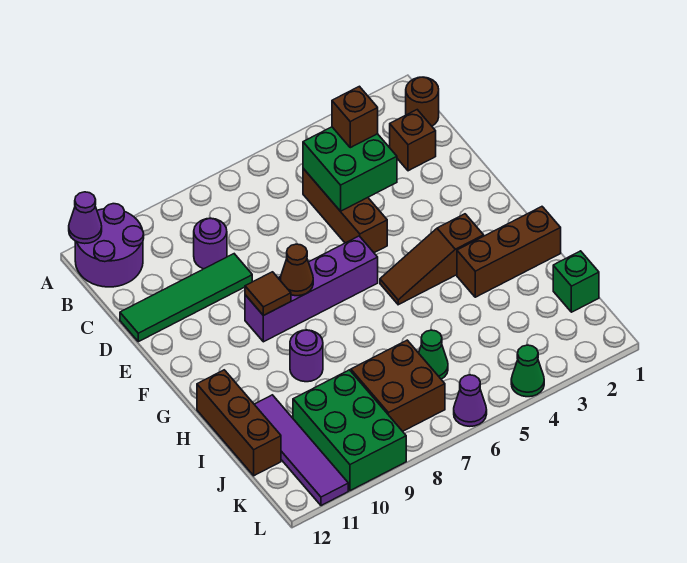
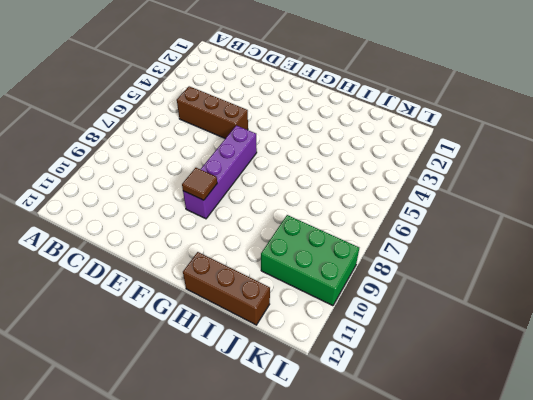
none -> purple round brick A11:B12 level 1
none -> brown round brick B1 level 1
none -> brown brick C2 level 1

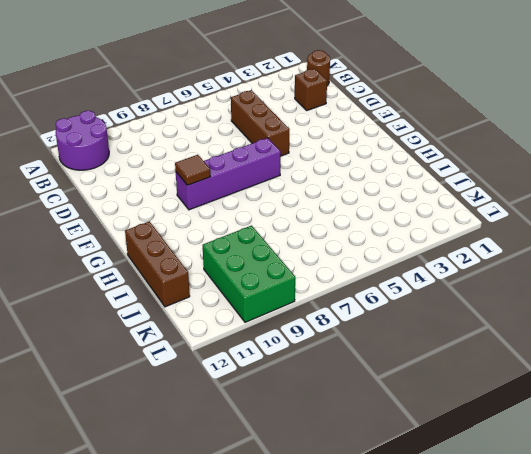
none -> purple round brick C9 level 1
none -> green tile D9:D12 level 1
none -> brown slope G3:G5 level 1 top 3

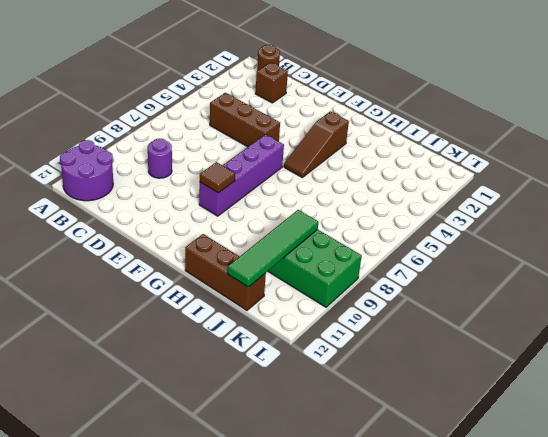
green tile J9:J12 level 2 -> green tile D9:D12 level 1
none -> brown brick H1:H3 level 1
none -> purple round brick H9 level 1
none -> purple tile I11:L11 level 1

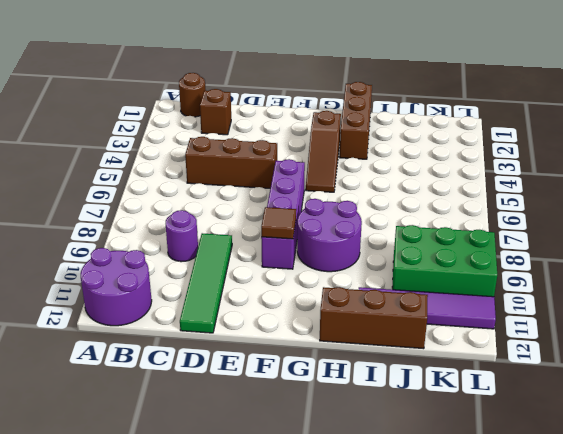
purple round brick G8:H9 level 1 -> purple round brick H9 level 1
none -> green brick J1 level 1
none -> green cone J6 level 1
none -> brown brick J7:K8 level 1

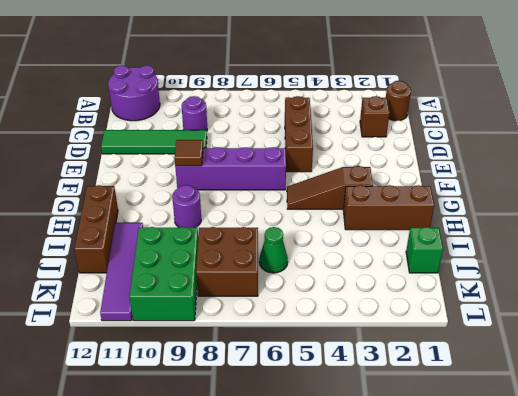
none -> green cone L4 level 1
none -> purple cone L6 level 1
none -> purple cone A12 level 2

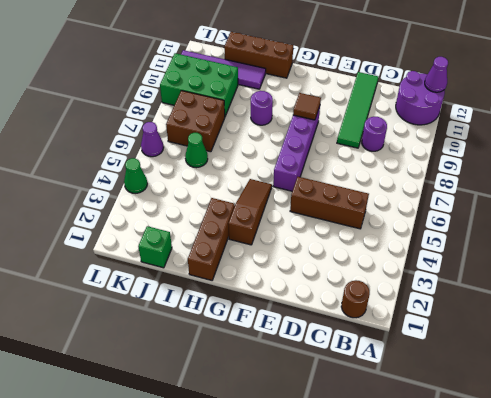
none -> brown brick C2 level 1
none -> green brick C4:D5 level 2
none -> brown cone F8 level 2

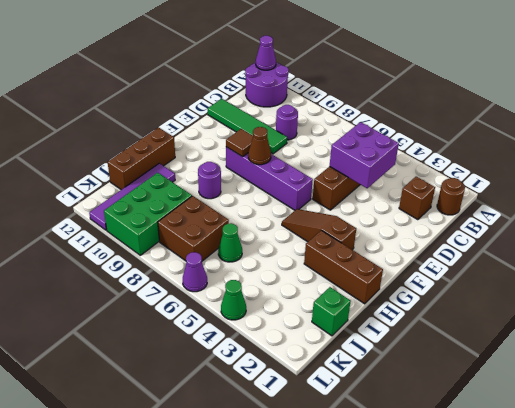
purple brick C4:D5 level 2 -> green brick C4:D5 level 2
none -> brown brick C4 level 3

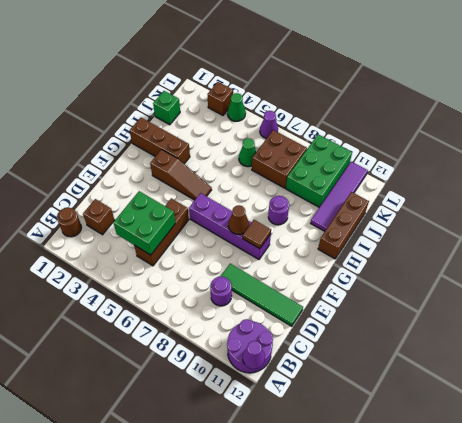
brown brick L3 level 1 -> brown brick C4 level 3

